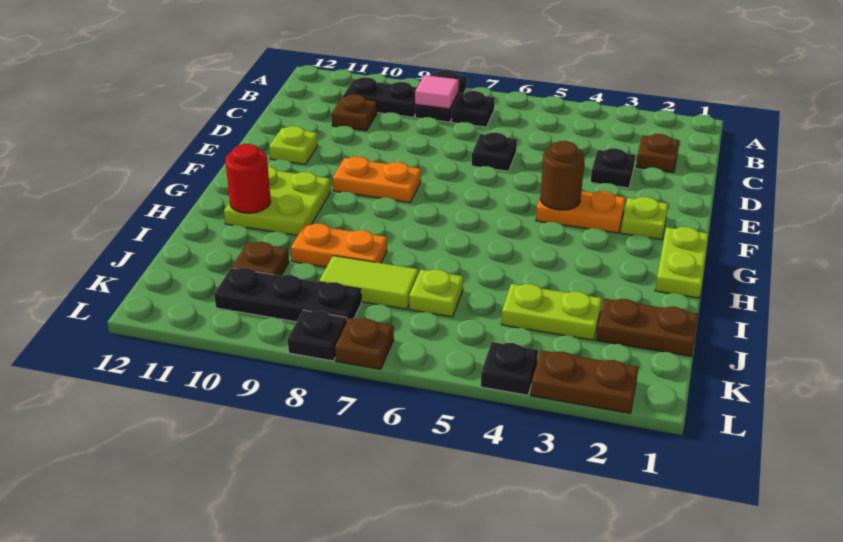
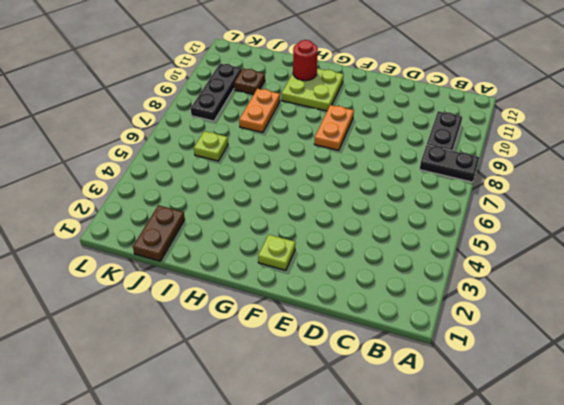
none -> black plate B7 level 1
none -> brown plate C2 level 1
none -> brown plate C10 level 1

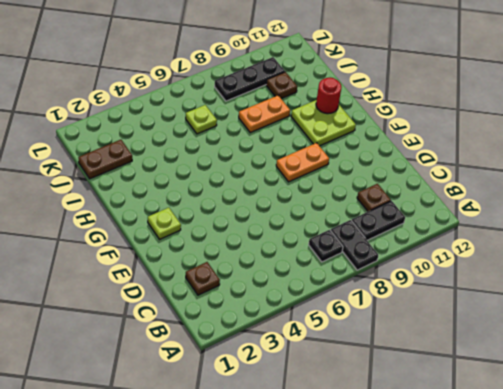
none -> black plate D3 level 1
none -> black plate D6 level 1
none -> lime plate E11 level 1

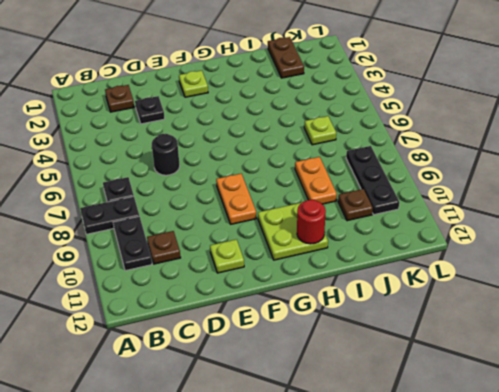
black round brick D6 level 1 -> black plate D6 level 1
none -> orange plate F3:F4 level 1
none -> lime plate G1:H1 level 1
none -> lime plate J3:J4 level 1

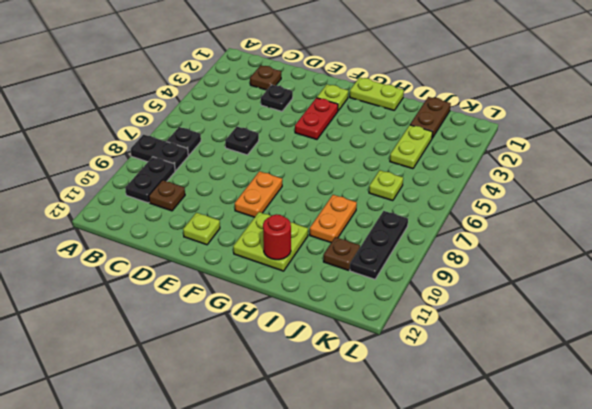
red plate F3:F4 level 1 -> orange plate F3:F4 level 1
none -> lime tile J7:J8 level 1
none -> brown plate L2:L3 level 1
none -> black plate L4 level 1

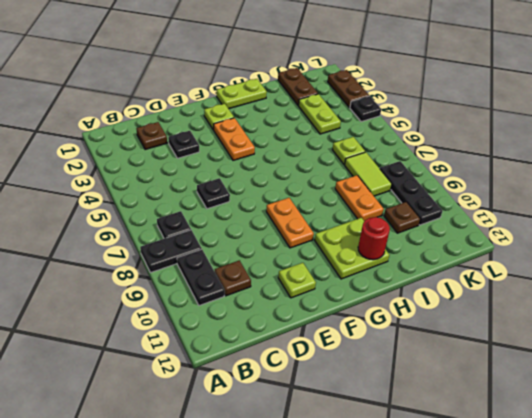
none -> brown plate L7 level 1
none -> black plate L8 level 1
none -> pink tile B8 level 2

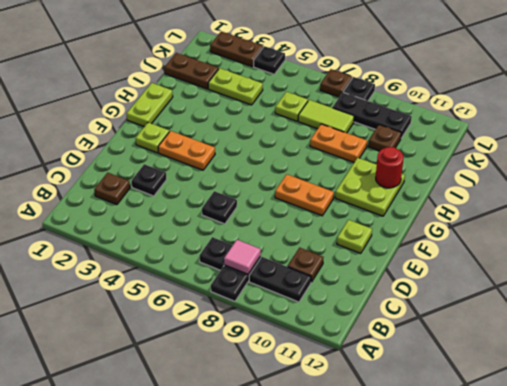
none -> brown round brick F4 level 2

